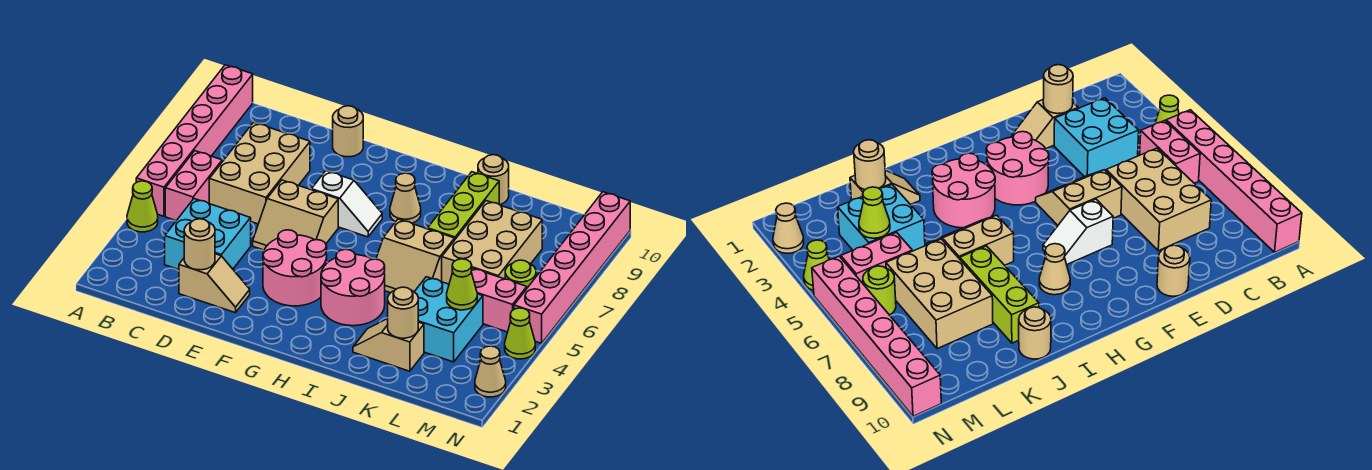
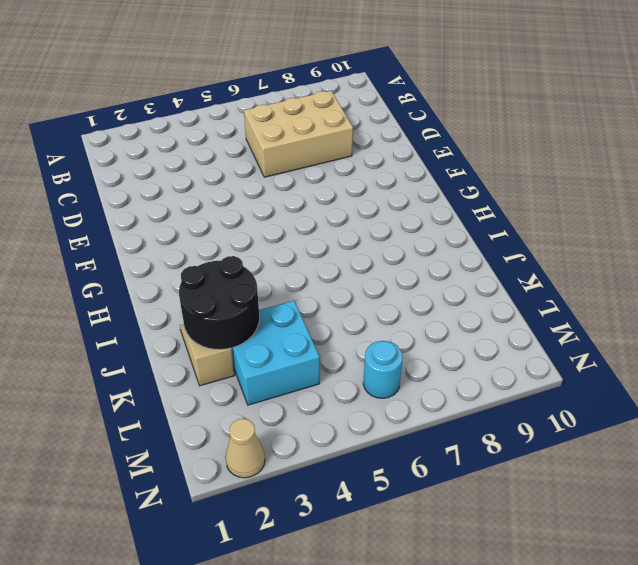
black round brick J2:K3 level 2 -> tan round brick K2 level 2
cyan round brick M6 level 1 -> lime round brick M6 level 1
none -> lime cone A4 level 1
none -> pink brick A5:A10 level 1
none -> pink brick B5:B6 level 1

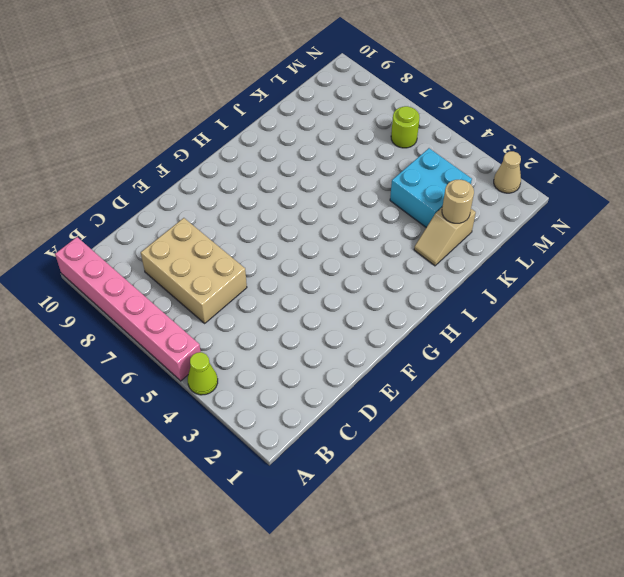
none -> pink brick B5:B6 level 1
none -> cyan brick C3:D4 level 1
none -> tan slope D2:E2 level 1 top D

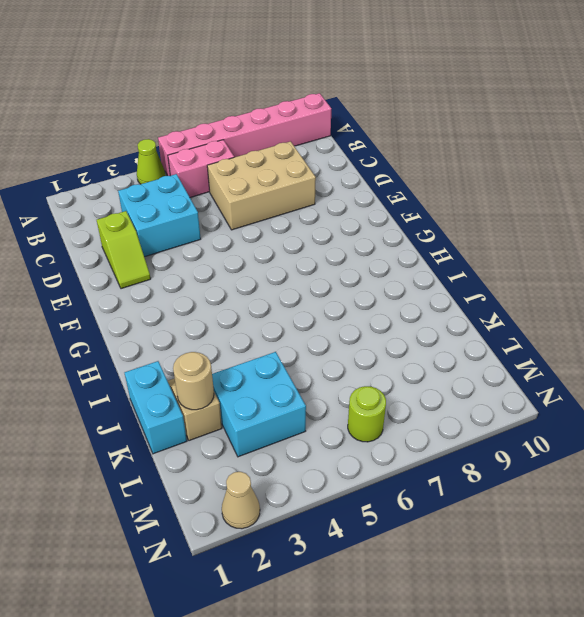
lime slope D2:E2 level 1 top D -> tan slope D2:E2 level 1 top D
cyan brick J1:K1 level 1 -> none
none -> tan slope E5:F6 level 1 top 6
none -> tan round brick E10 level 1
none -> pink round brick F3:G4 level 1

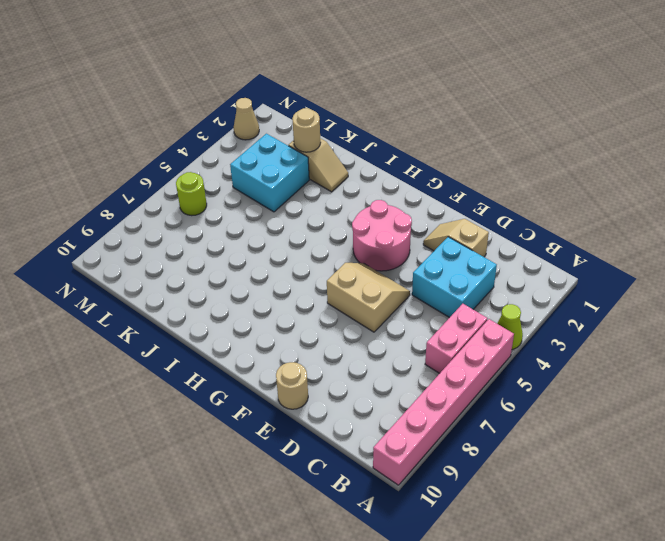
none -> tan brick C6:D8 level 1
none -> white slope F7:G7 level 1 top F
none -> pink round brick H3:I4 level 1

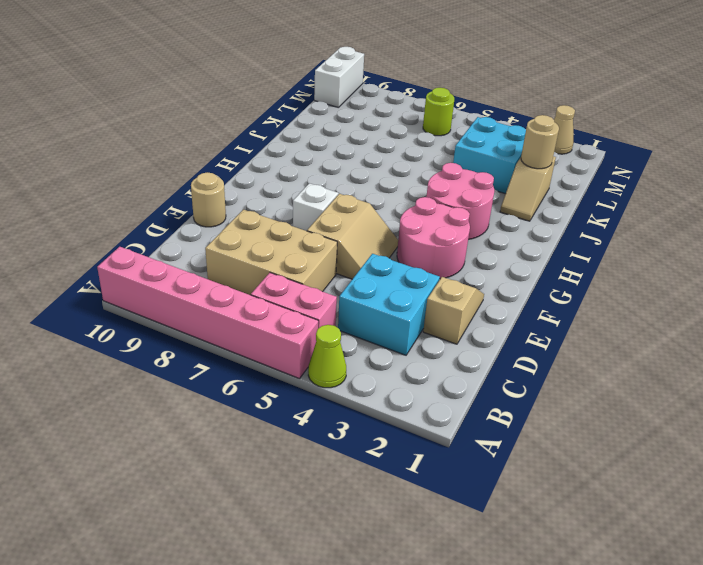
white brick M10:N10 level 1 -> pink brick N5:N10 level 1
none -> tan cone H8 level 1
none -> tan slope I5:J6 level 1 top 6
none -> lime brick J7:J9 level 1

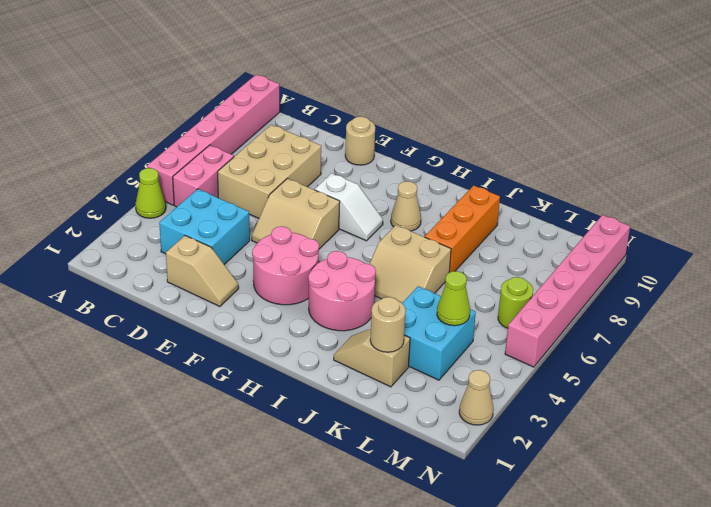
orange brick J7:J9 level 1 -> lime brick J7:J9 level 1
none -> tan round brick J10 level 1
none -> tan brick K6:L8 level 1
none -> pink brick L5:M5 level 1

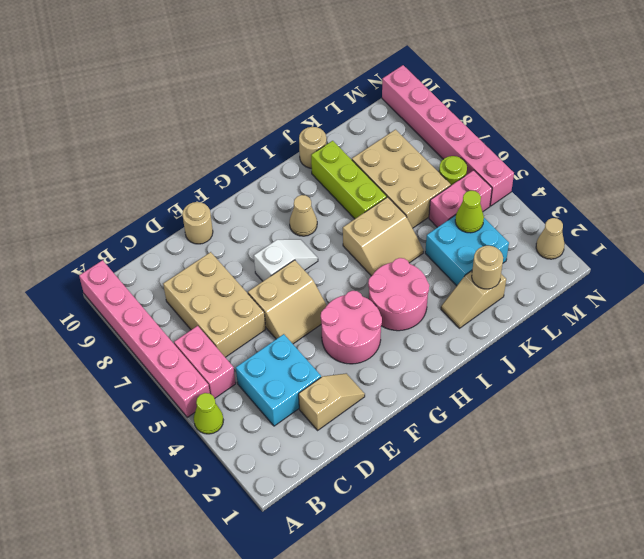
none -> lime cone N4 level 1
none -> tan round brick D2 level 2

